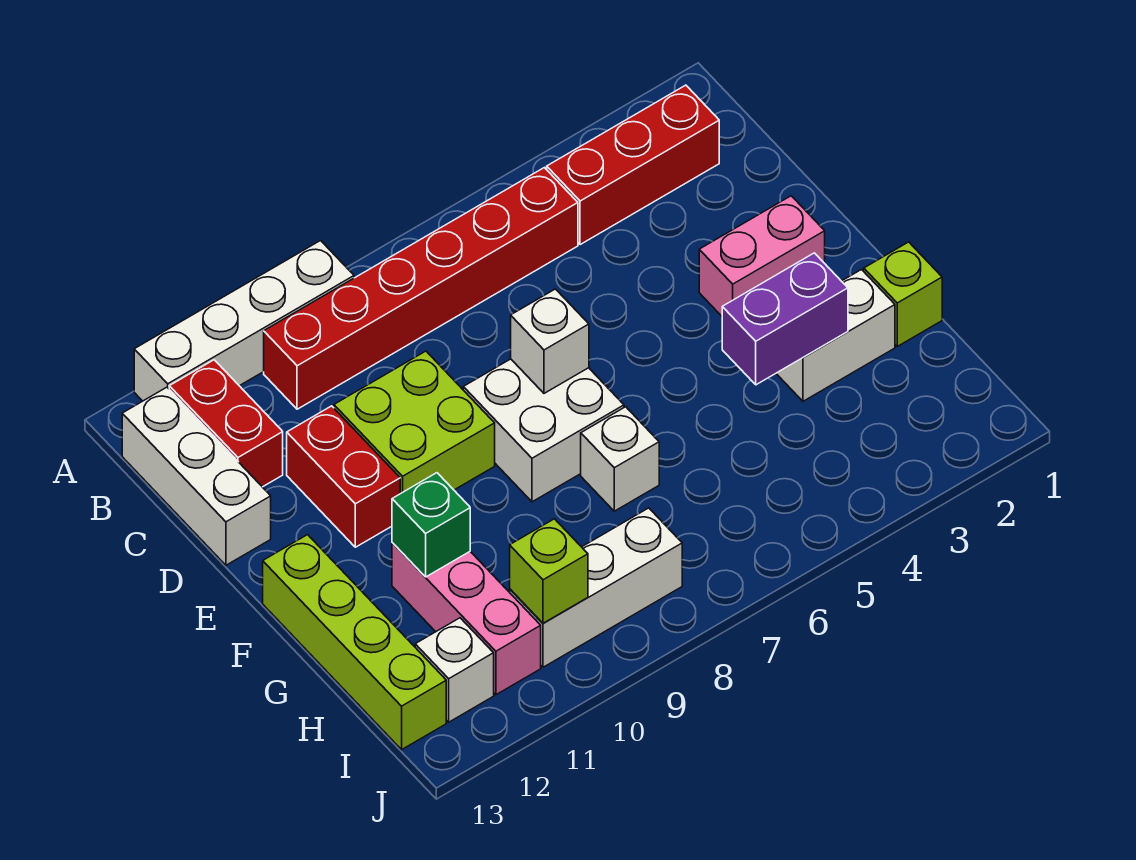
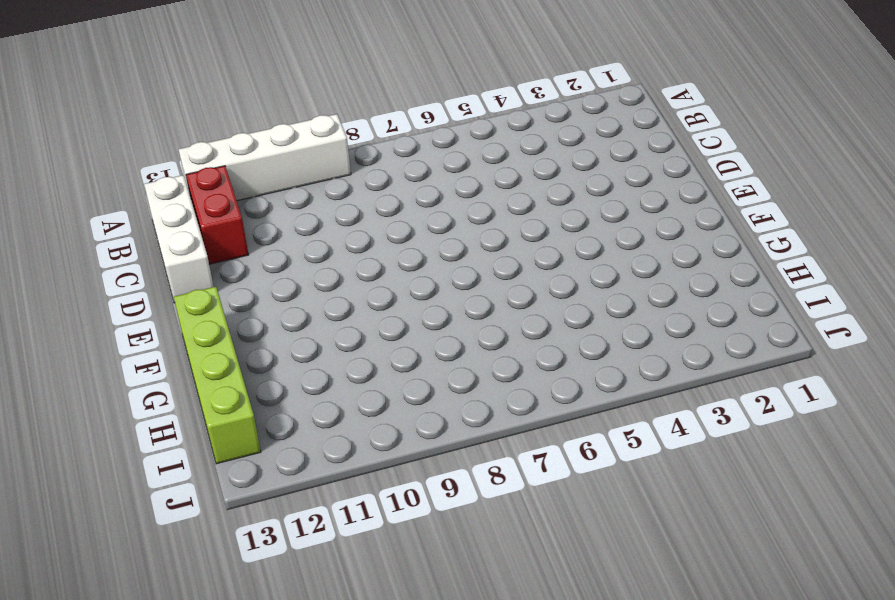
none -> red brick B2:B4 level 1
none -> red brick B5:B10 level 1
none -> lime brick D9:E10 level 1

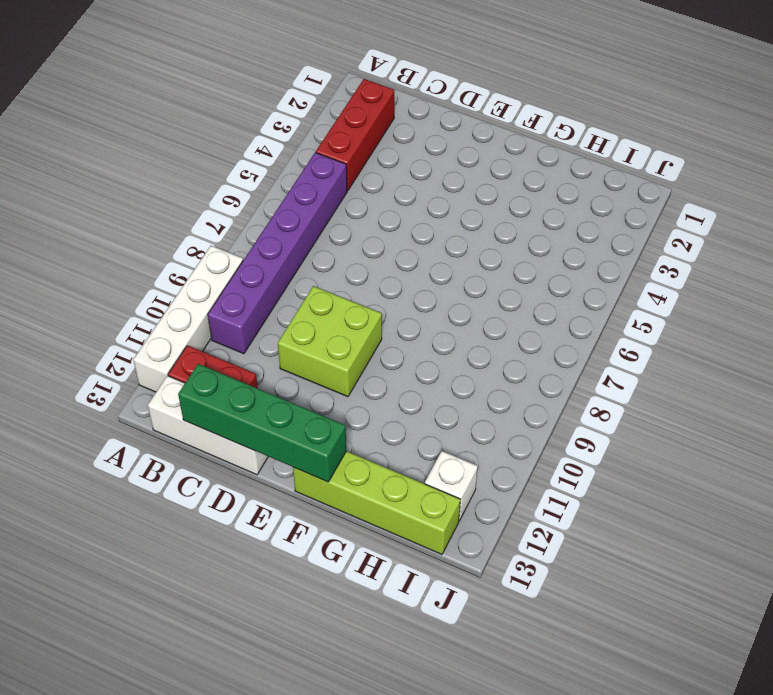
purple brick B5:B10 level 1 -> red brick B5:B10 level 1
green brick C13:F13 level 2 -> none
none -> red brick D11:E11 level 1
none -> pink brick E2:E3 level 1
none -> white brick E7:F8 level 1

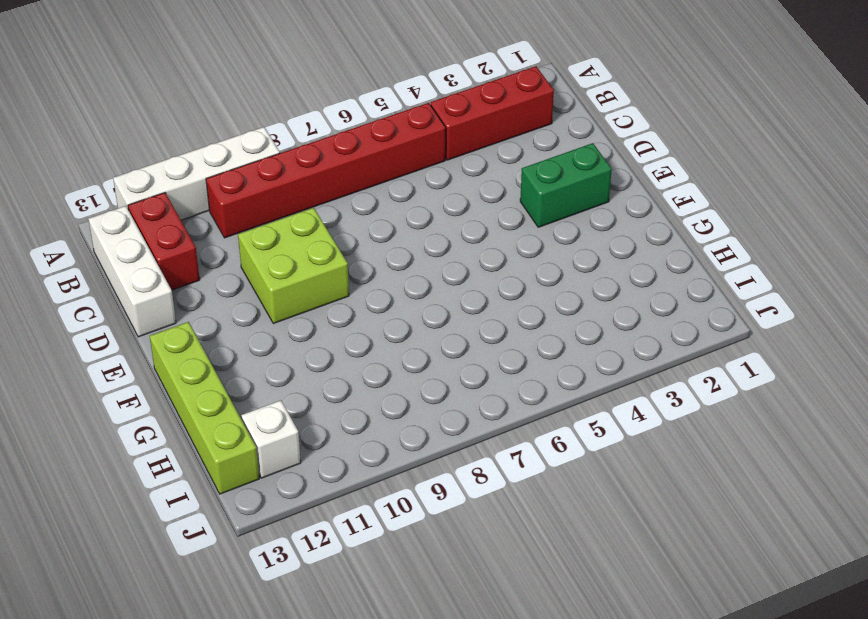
green brick E2:E3 level 1 -> pink brick E2:E3 level 1
none -> red brick D11:E11 level 1
none -> white brick E7:F8 level 1
none -> lime brick G1 level 1

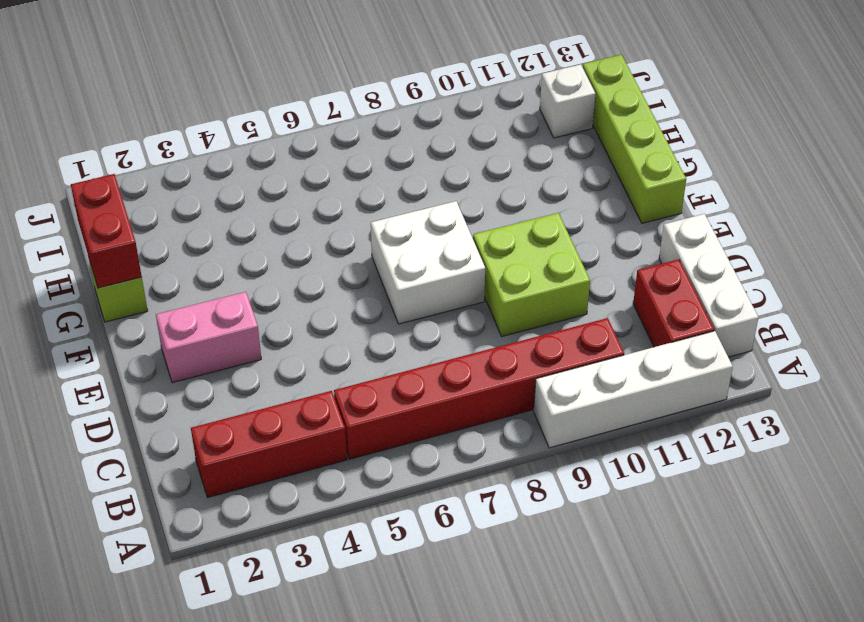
red brick G1:H1 level 2 -> red brick D11:E11 level 1
none -> white brick G2:G3 level 1
none -> white brick G7 level 1
none -> pink brick G11:I11 level 1

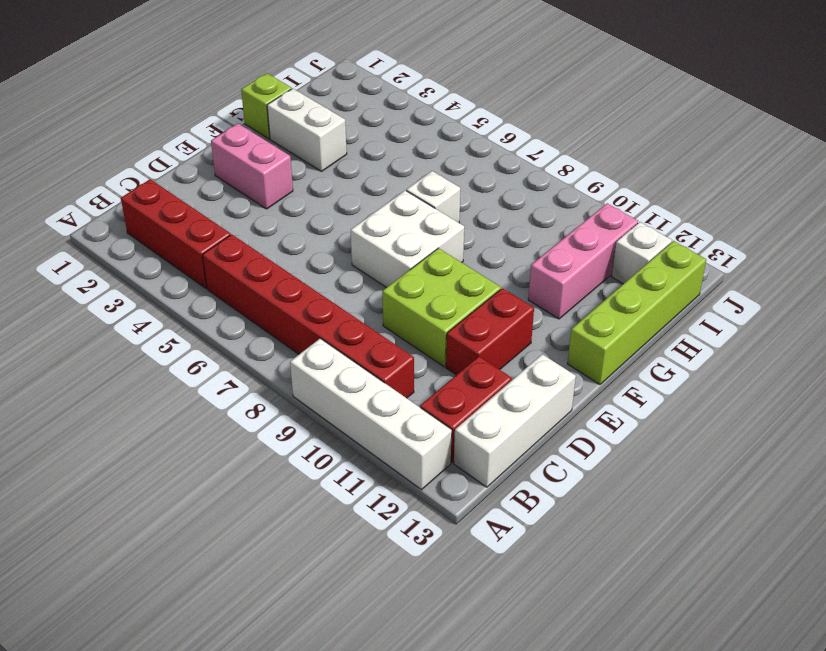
none -> white brick I8:I10 level 1
none -> white brick E7 level 2
none -> purple brick G3:G4 level 2

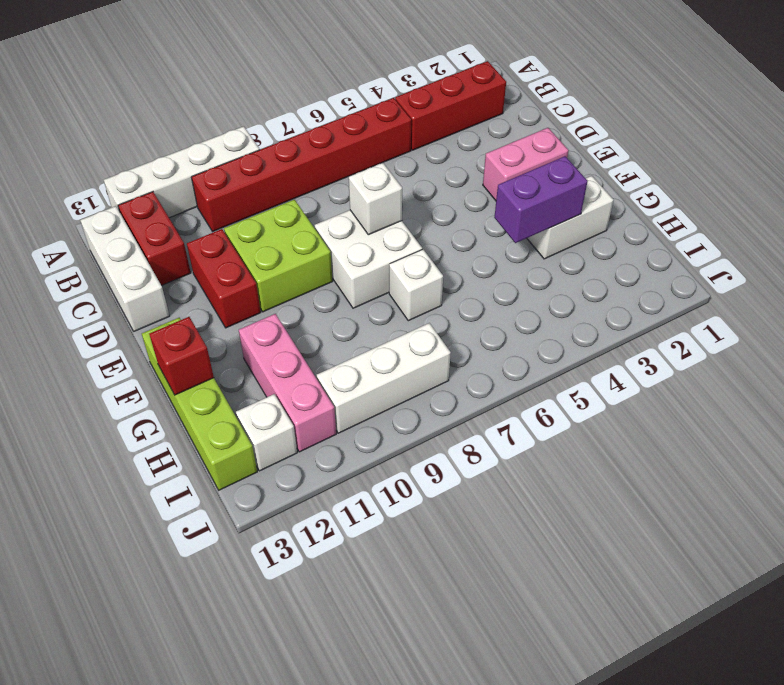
red brick G13 level 2 -> none
none -> lime brick G1 level 1
none -> green brick G11 level 2
none -> lime brick I10 level 2

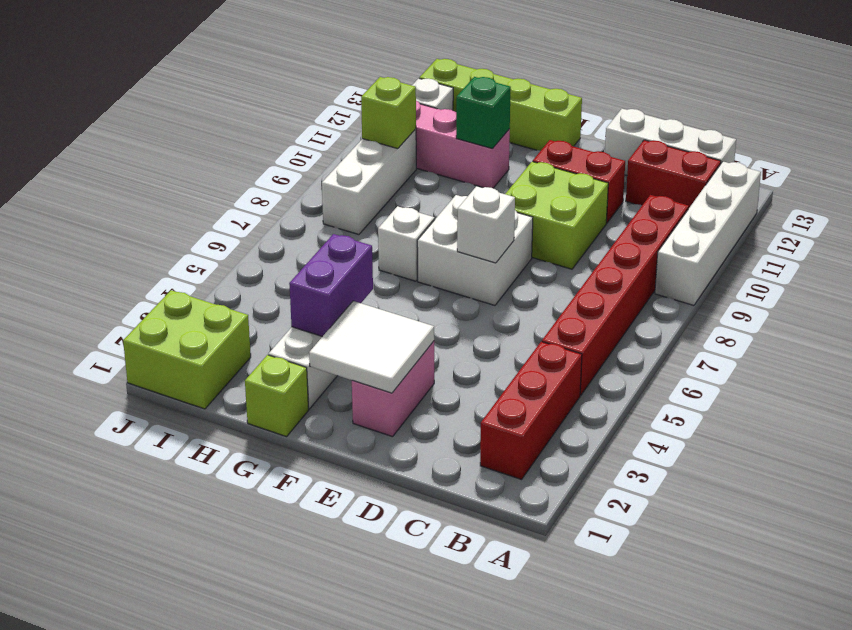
white tile E2:F3 level 2 -> none
lime brick I1:J2 level 1 -> none

